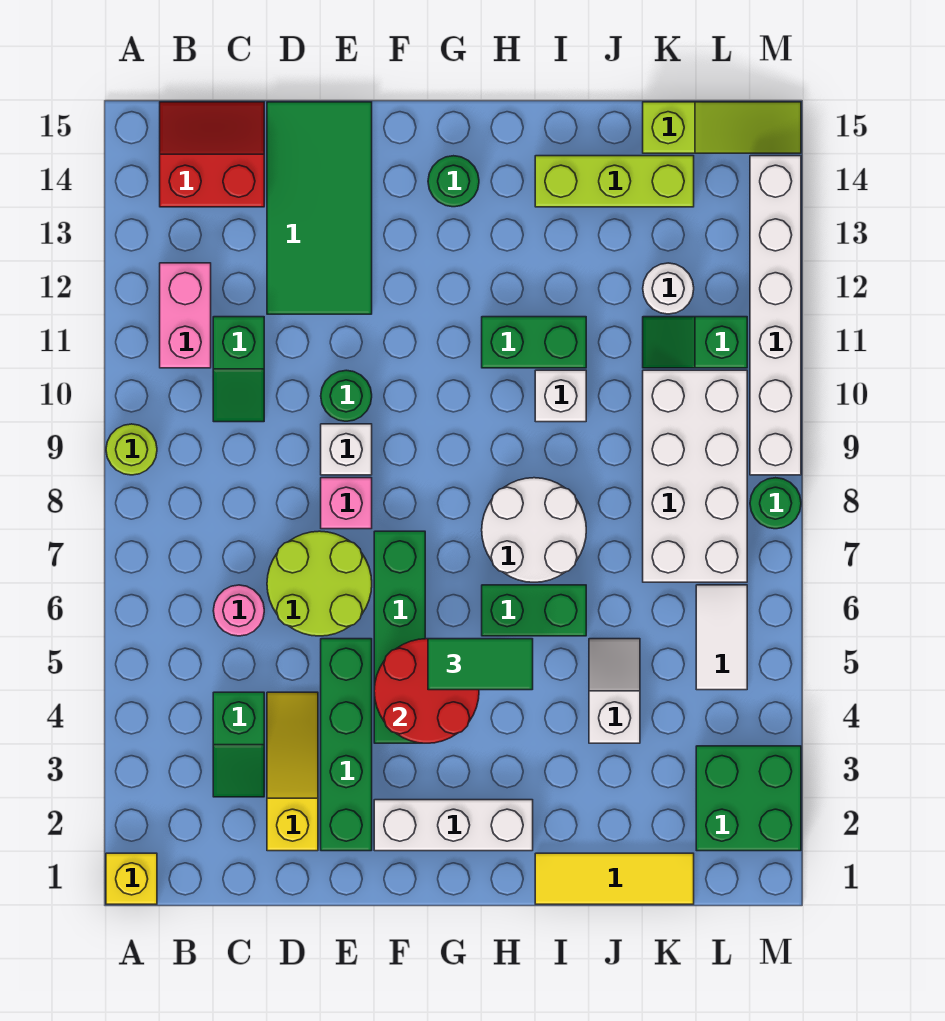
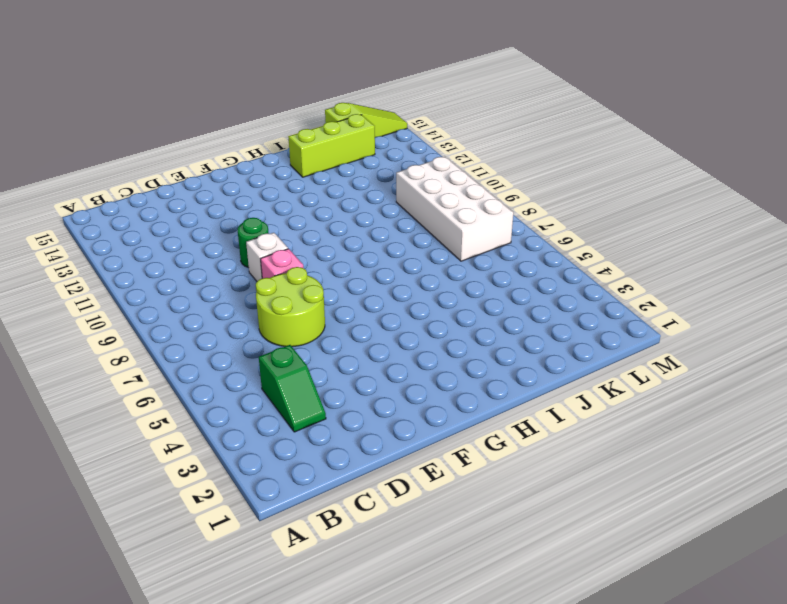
none -> yellow brick A1 level 1
none -> lime round brick A9 level 1
none -> pink brick B11:B12 level 1
none -> red slope B14:C15 level 1 top 14

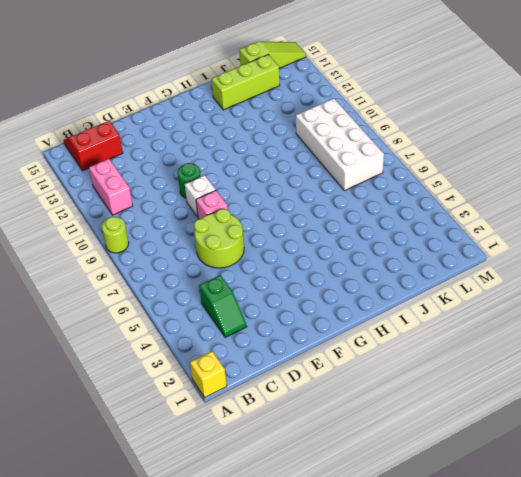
none -> pink round brick C6 level 1
none -> green slope C10:C11 level 1 top 11
none -> yellow slope D2:D4 level 1 top 2
none -> green tile D12:E15 level 1

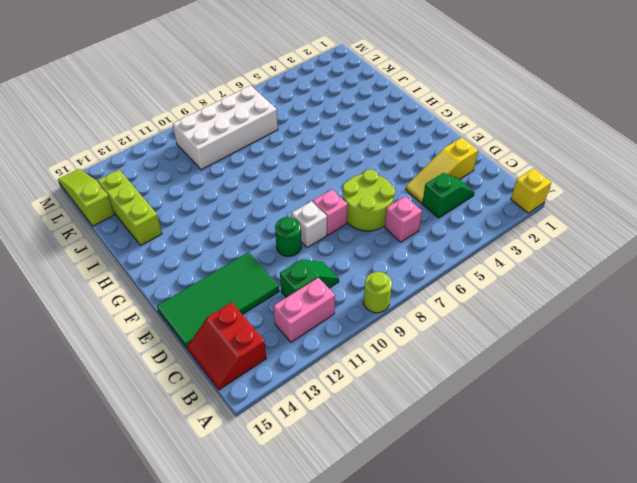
pink brick C6 level 1 -> pink round brick C6 level 1
none -> green brick E2:E5 level 1
none -> white brick F2:H2 level 1
none -> green brick F4:F7 level 1
none -> green round brick G14 level 1

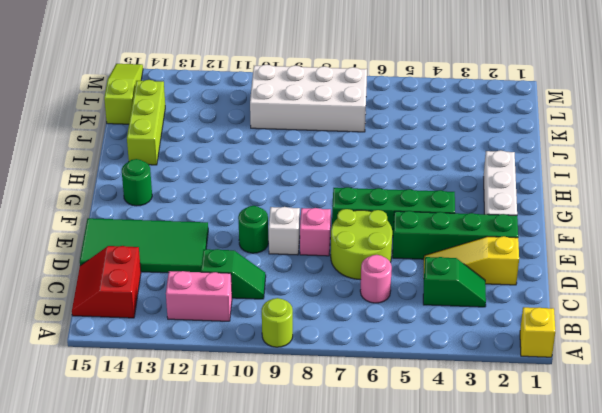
none -> green brick H6:I6 level 1
none -> white round brick H7:I8 level 1
none -> green brick H11:I11 level 1
none -> yellow tile I1:K1 level 1

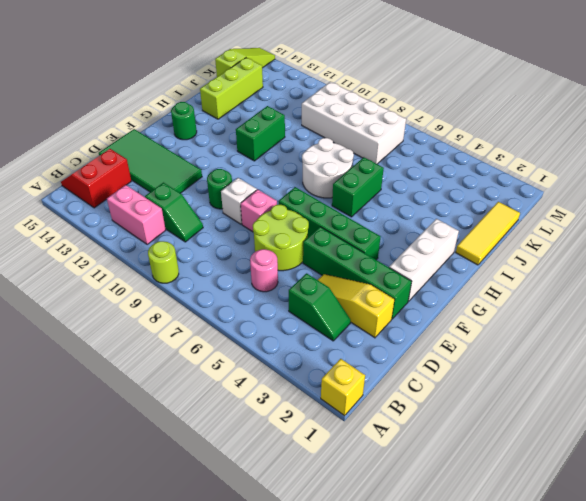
none -> white brick I10 level 1
none -> white slope J4:J5 level 1 top 4
none -> green slope K11:L11 level 1 top L
none -> white round brick K12 level 1

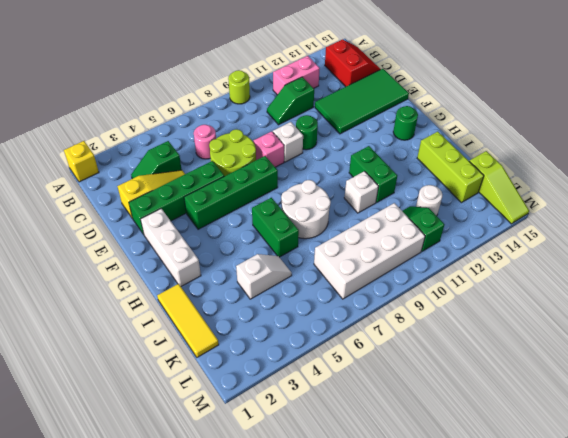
none -> green brick L2:M3 level 1
none -> white tile L5:L6 level 1
none -> green round brick M8 level 1
none -> white brick M9:M14 level 1

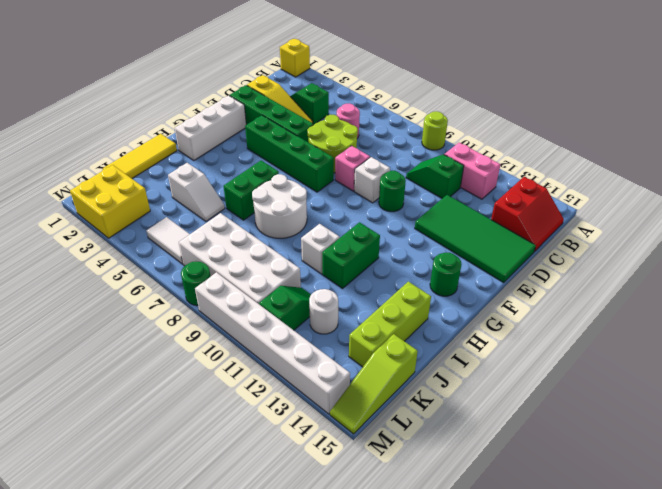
yellow brick L2:M3 level 1 -> green brick L2:M3 level 1
none -> red round brick F4:G5 level 2
none -> green tile G5:H5 level 3

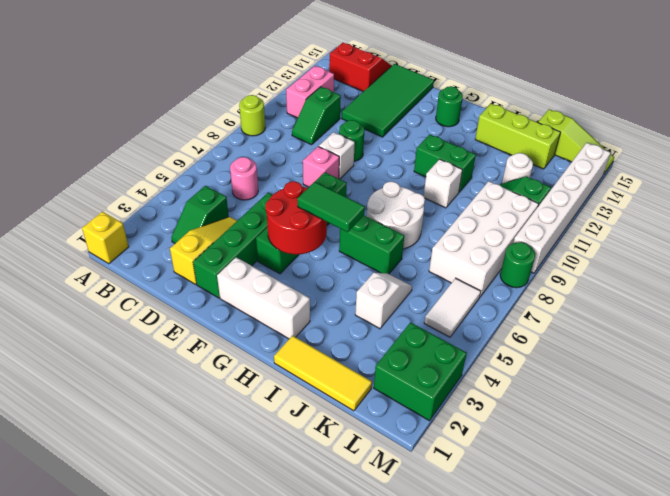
none -> lime round brick D6:E7 level 1

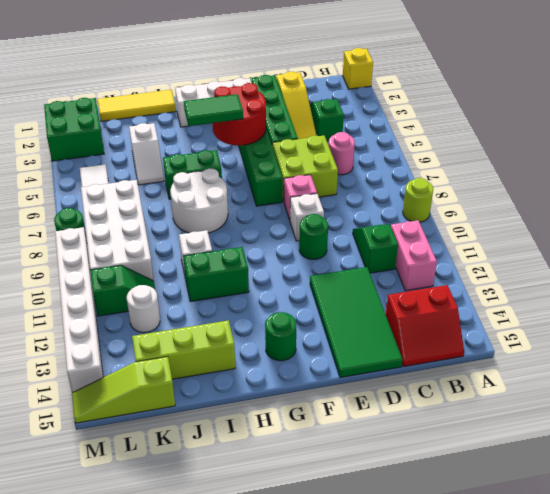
lime brick D6:E7 level 1 -> lime round brick D6:E7 level 1

